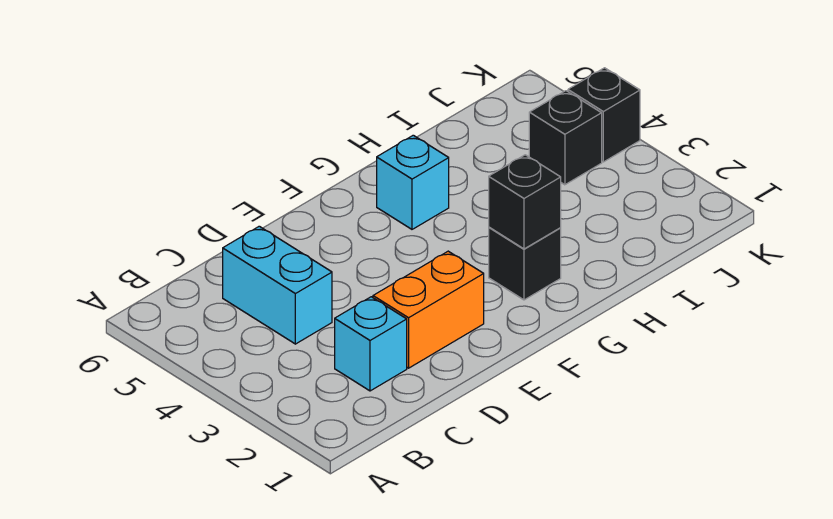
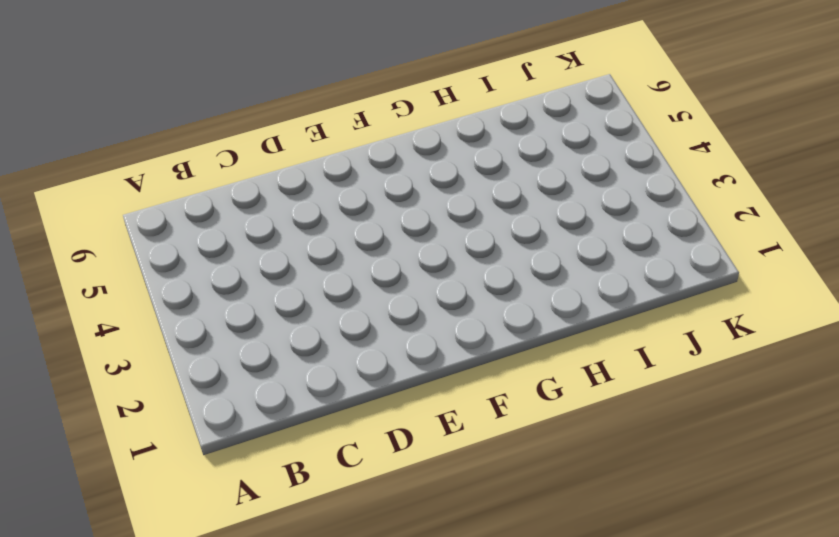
none -> cyan brick C2 level 1
none -> cyan brick C4:C5 level 1

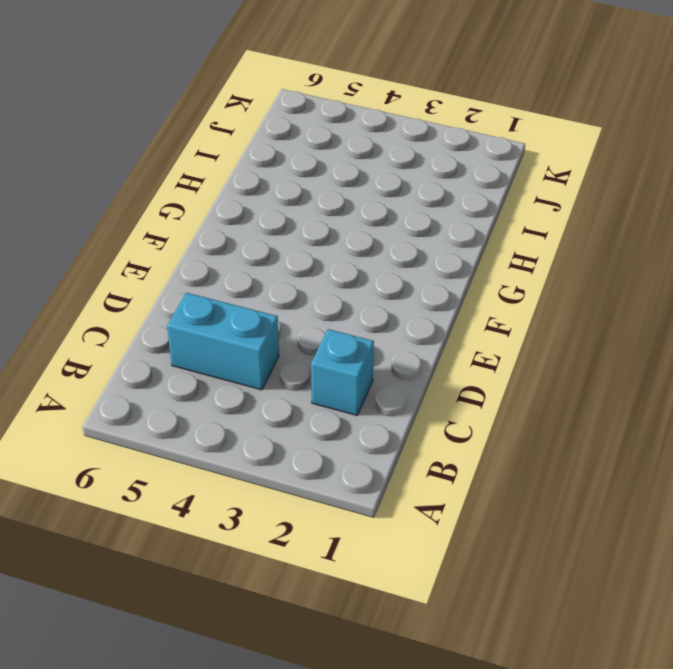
none -> orange brick D2:E2 level 1
none -> black brick G2 level 1

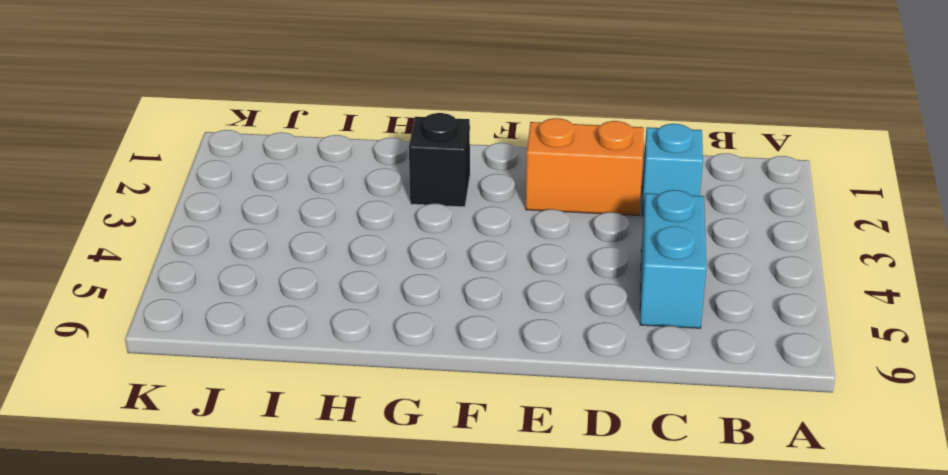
none -> cyan brick G5 level 1
none -> black brick J4 level 1

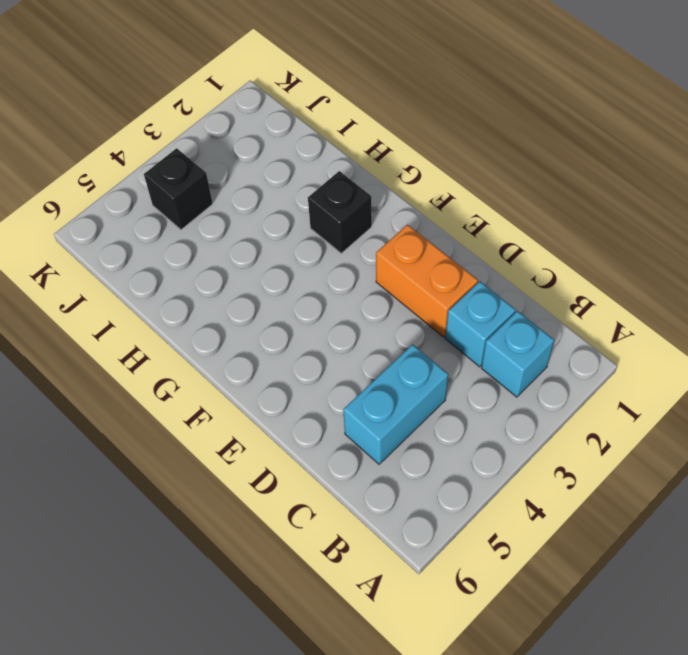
cyan brick B2 level 1 -> cyan brick G5 level 1
none -> black brick K4 level 1
none -> black brick G2 level 2

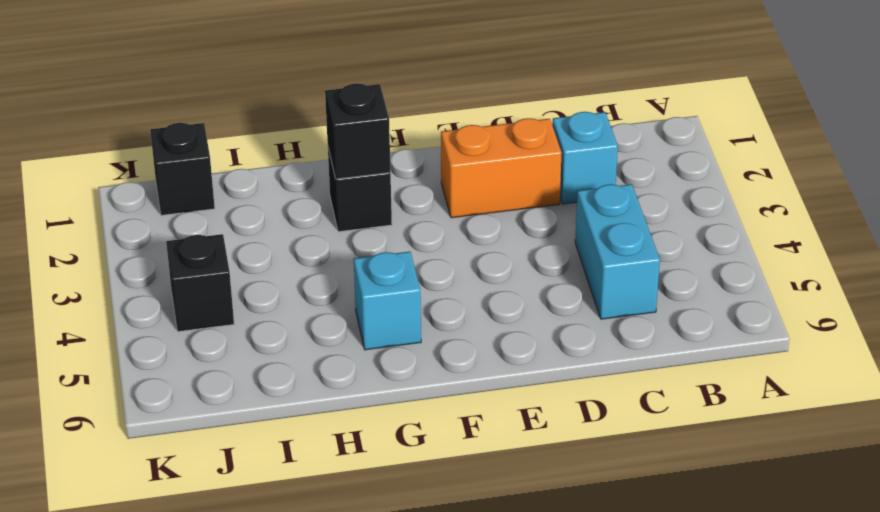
black brick J1 level 1 -> black brick K4 level 1

